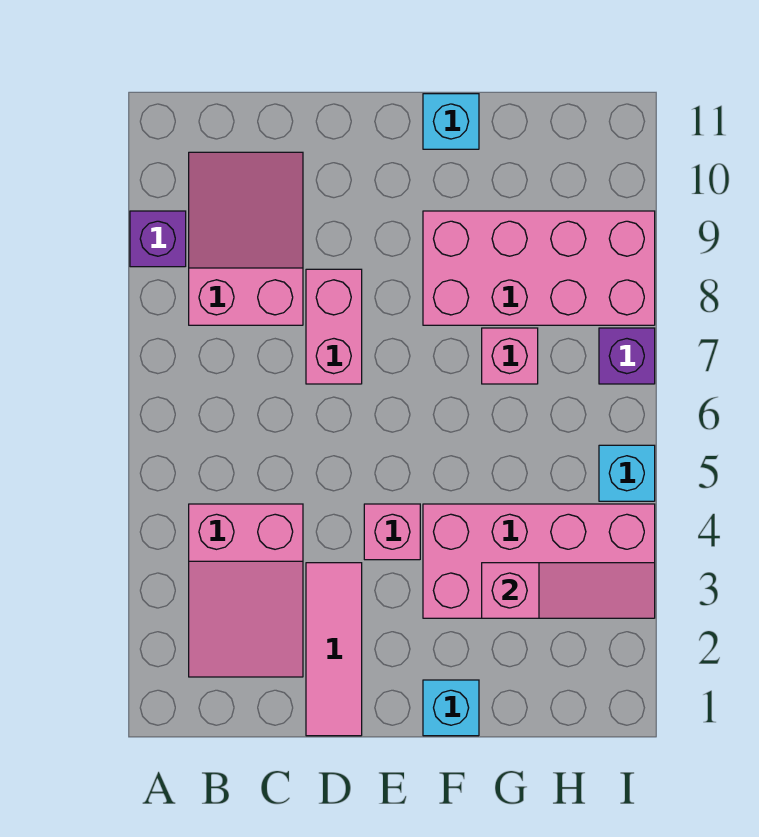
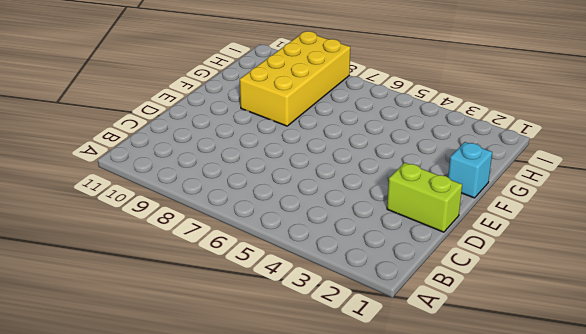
lime brick D1:D2 level 1 -> pink tile D1:D3 level 1
yellow brick F8:I9 level 1 -> pink brick F8:I9 level 1
none -> purple brick A9 level 1
none -> pink slope B2:C4 level 1 top 4
none -> pink slope B8:C10 level 1 top 8

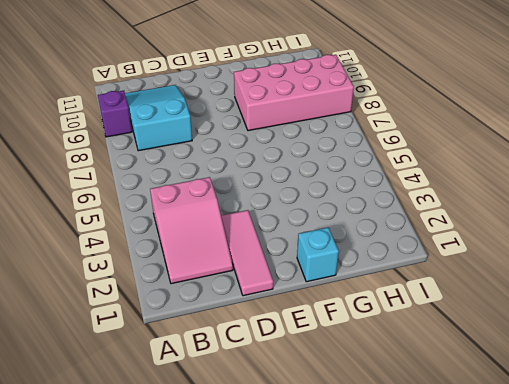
cyan slope B8:C10 level 1 top 8 -> pink slope B8:C10 level 1 top 8
none -> pink brick D7:D8 level 1
none -> pink brick E4 level 1
none -> pink brick F3:I4 level 1

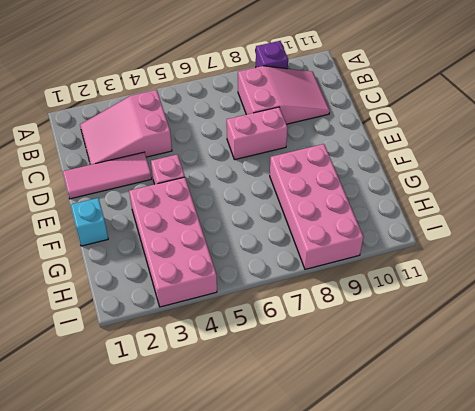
none -> cyan brick F11 level 1
none -> pink brick G7 level 1
none -> cyan brick I5 level 1

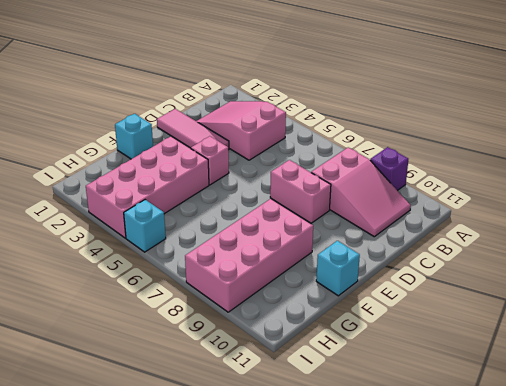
none -> pink brick G7 level 1
none -> purple brick I7 level 1
none -> pink slope G3:I3 level 2 top G

